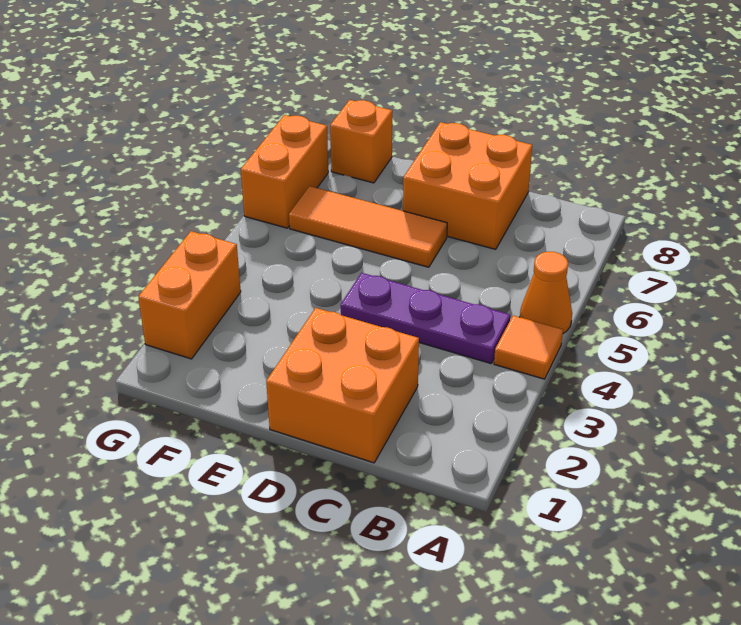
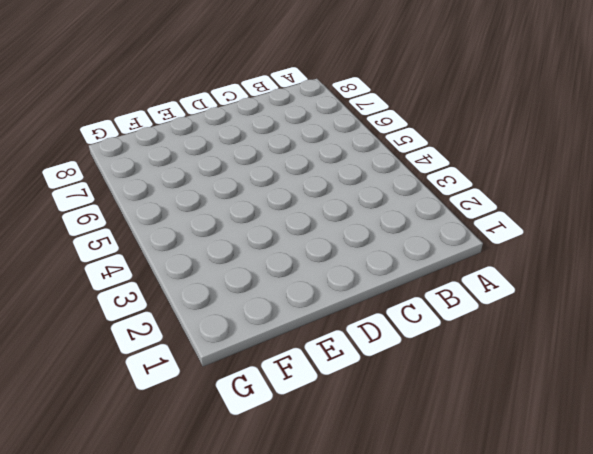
none -> orange tile A4 level 1
none -> orange cone A5 level 1

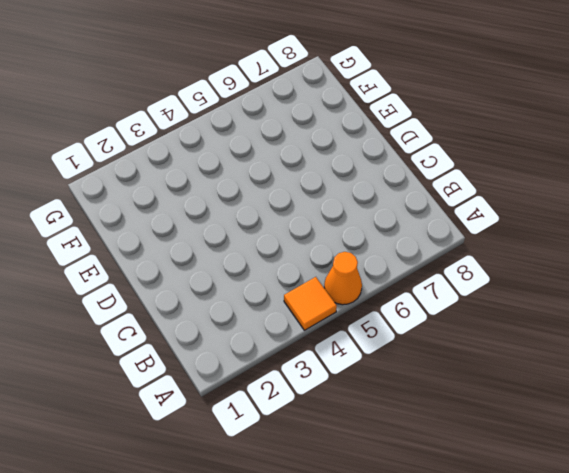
none -> purple plate B4:D4 level 1
none -> orange brick C1:D2 level 1

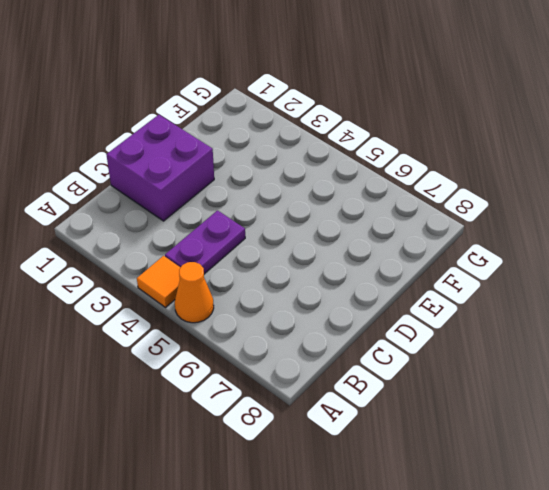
purple plate B4:C4 level 1 -> purple plate B4:D4 level 1
purple brick C1:D2 level 1 -> orange brick C1:D2 level 1
none -> orange brick C7:D8 level 1
none -> orange tile D6:F6 level 1

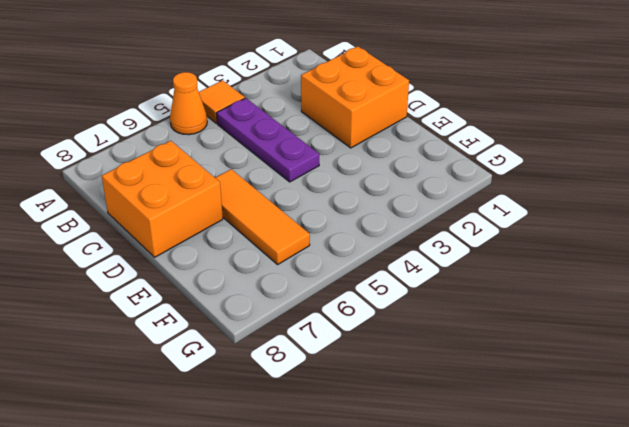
none -> orange brick F8 level 1
none -> orange brick G2:G3 level 1

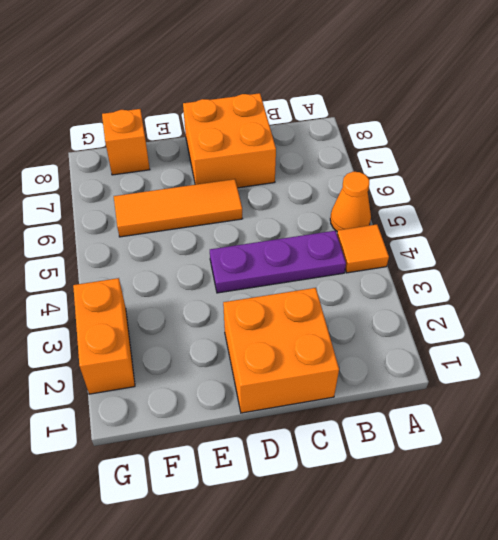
none -> orange brick G6:G7 level 1

